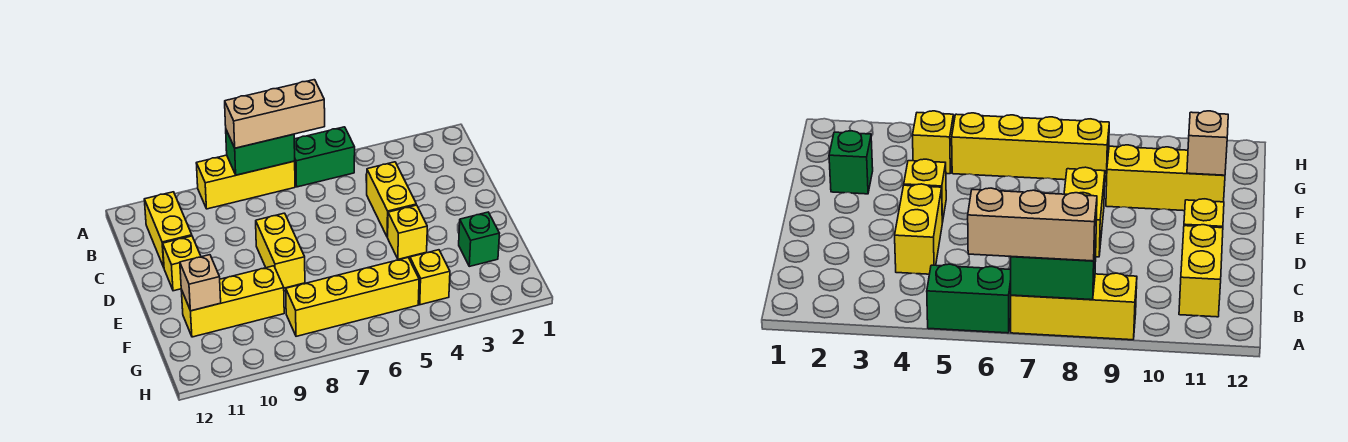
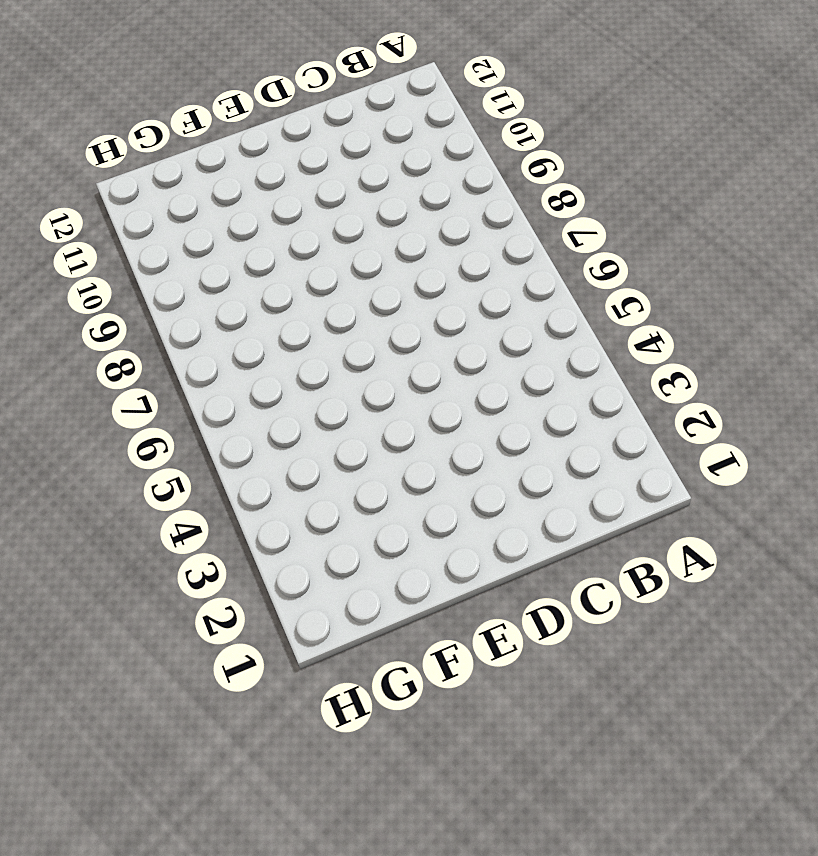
none -> green brick A5:A6 level 1
none -> yellow brick A7:A9 level 1
none -> yellow brick B11:C11 level 1

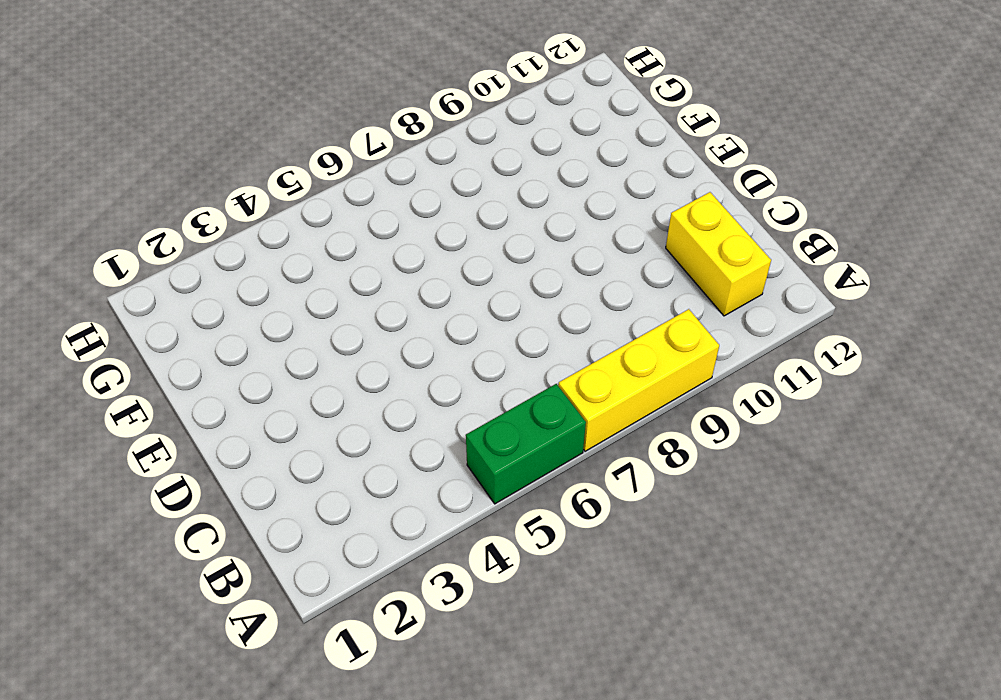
none -> yellow brick C4:D4 level 1
none -> yellow brick D8:E8 level 1
none -> yellow brick D11 level 1

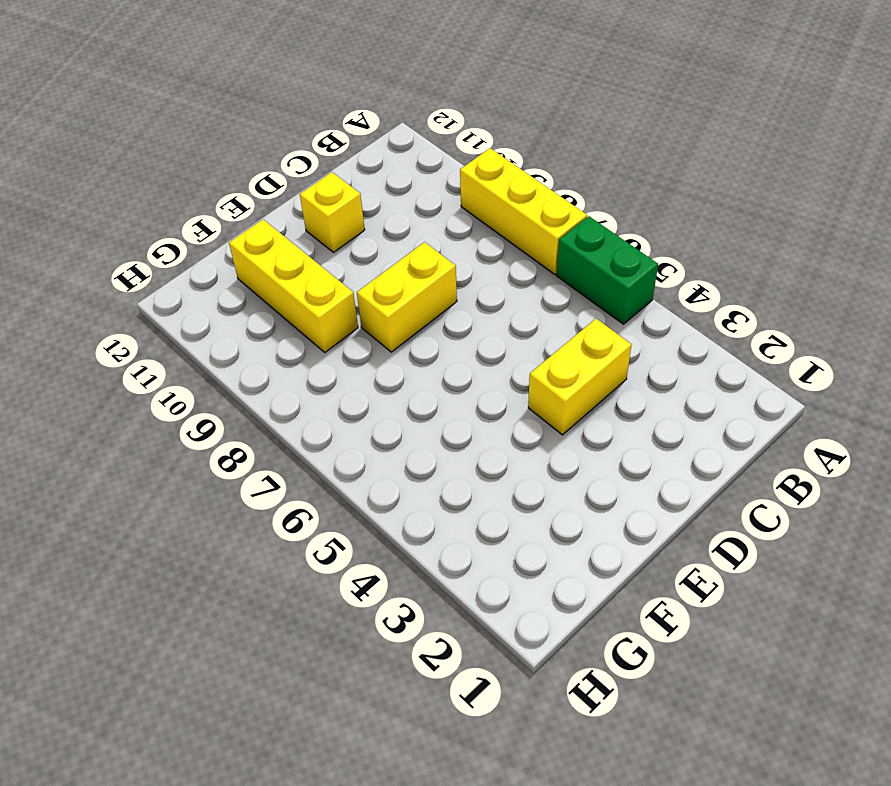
none -> yellow brick B11:C11 level 1
none -> yellow brick E4 level 1
none -> green brick F2 level 1

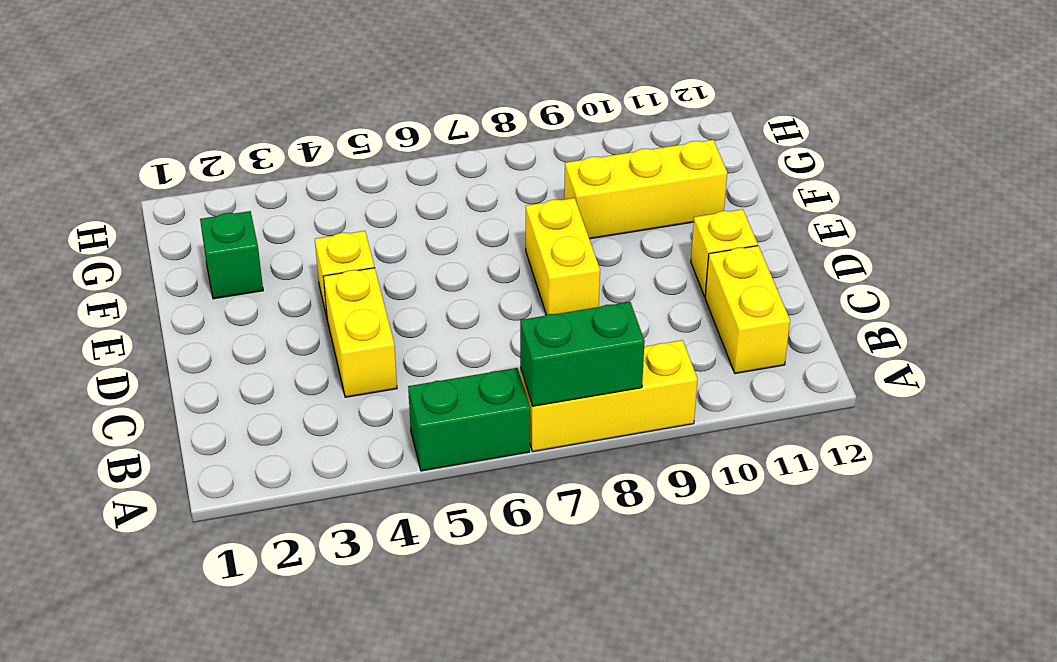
none -> yellow brick G4 level 1
none -> yellow brick G5:G8 level 1
none -> tan brick F11 level 2

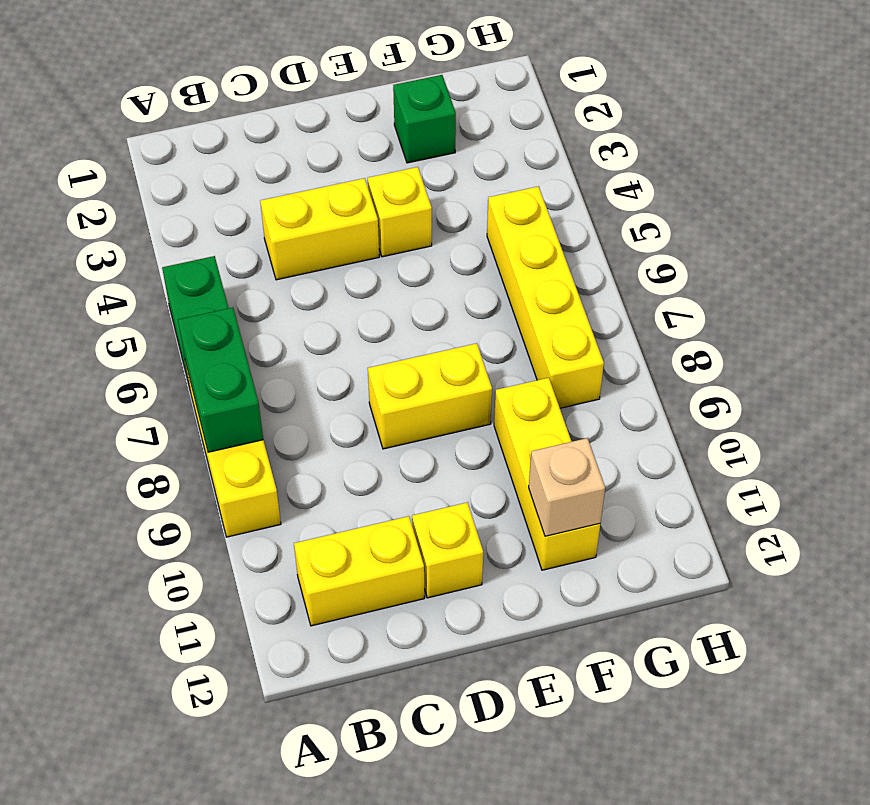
none -> yellow brick G4 level 1
none -> tan brick A6:A8 level 3

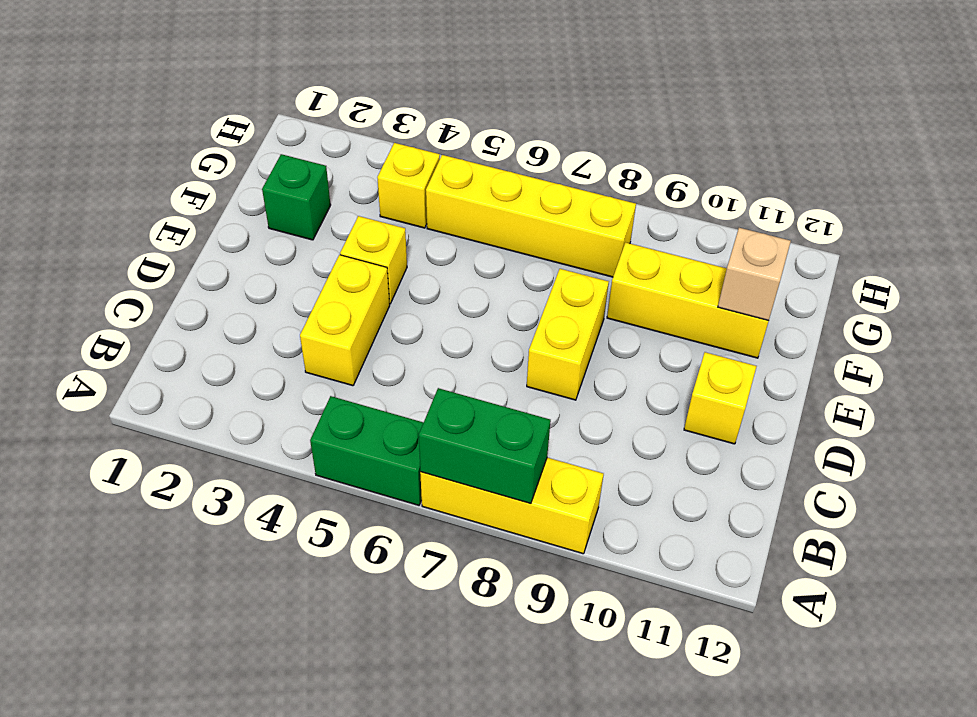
none -> yellow brick B11:C11 level 1
none -> tan brick A6:A8 level 3

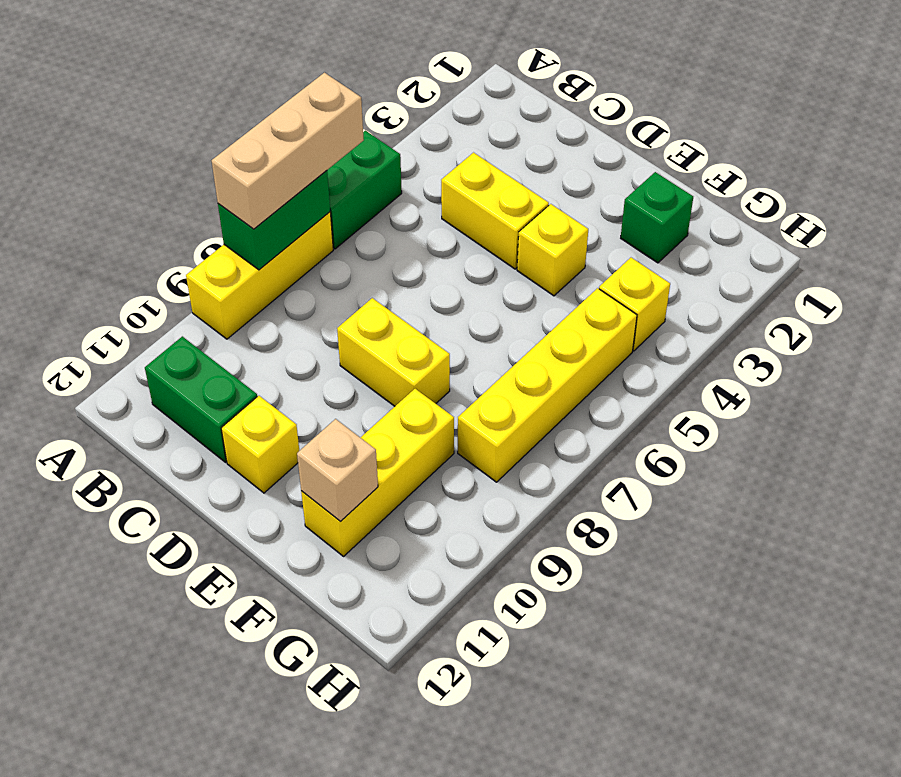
green brick B11:C11 level 1 -> yellow brick B11:C11 level 1

